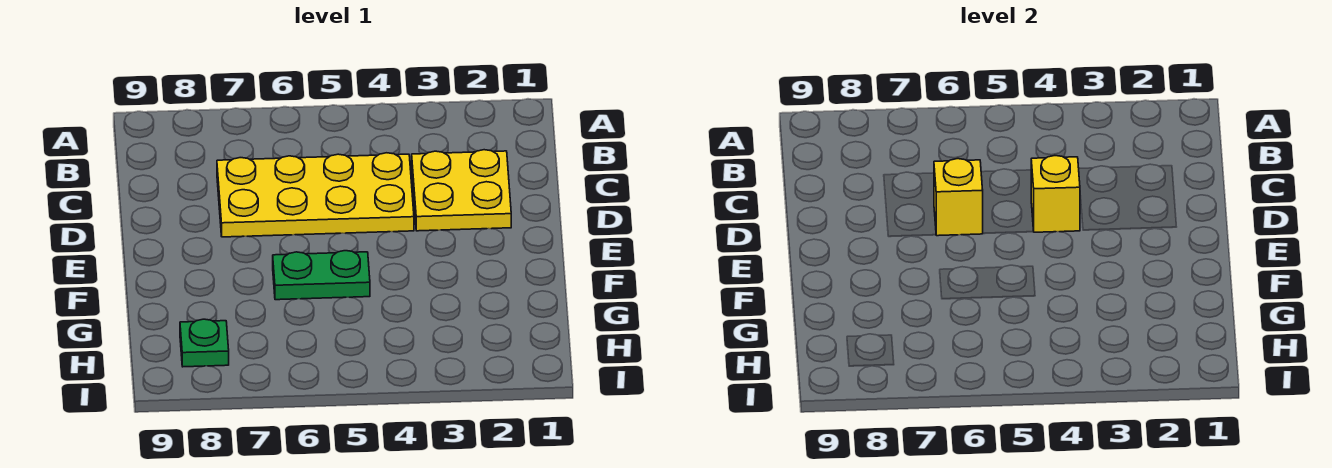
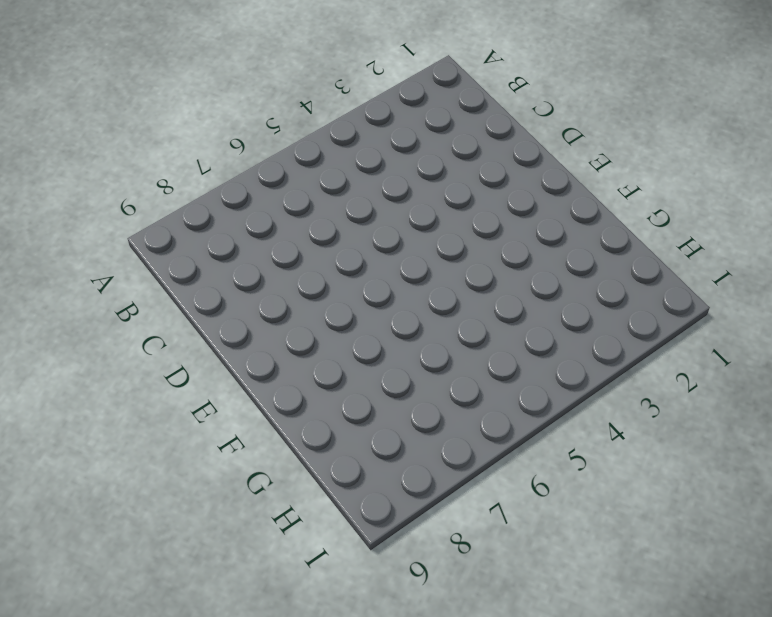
none -> yellow plate C2:D3 level 1
none -> yellow plate C4:D7 level 1

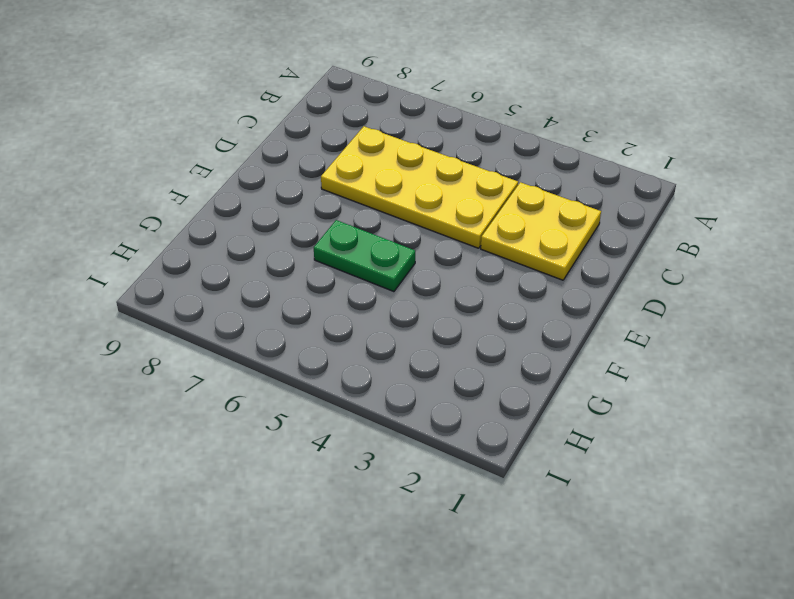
none -> green plate H8 level 1
none -> yellow brick D4 level 2

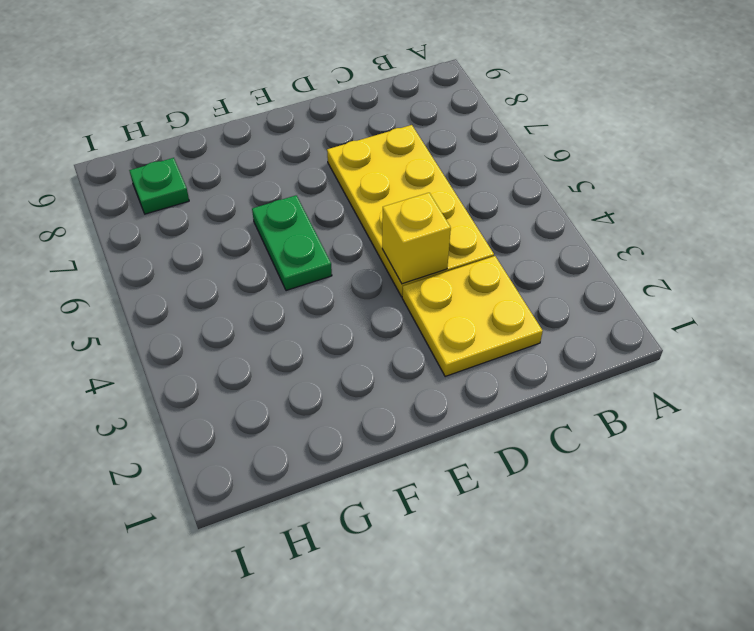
none -> yellow brick D6 level 2

